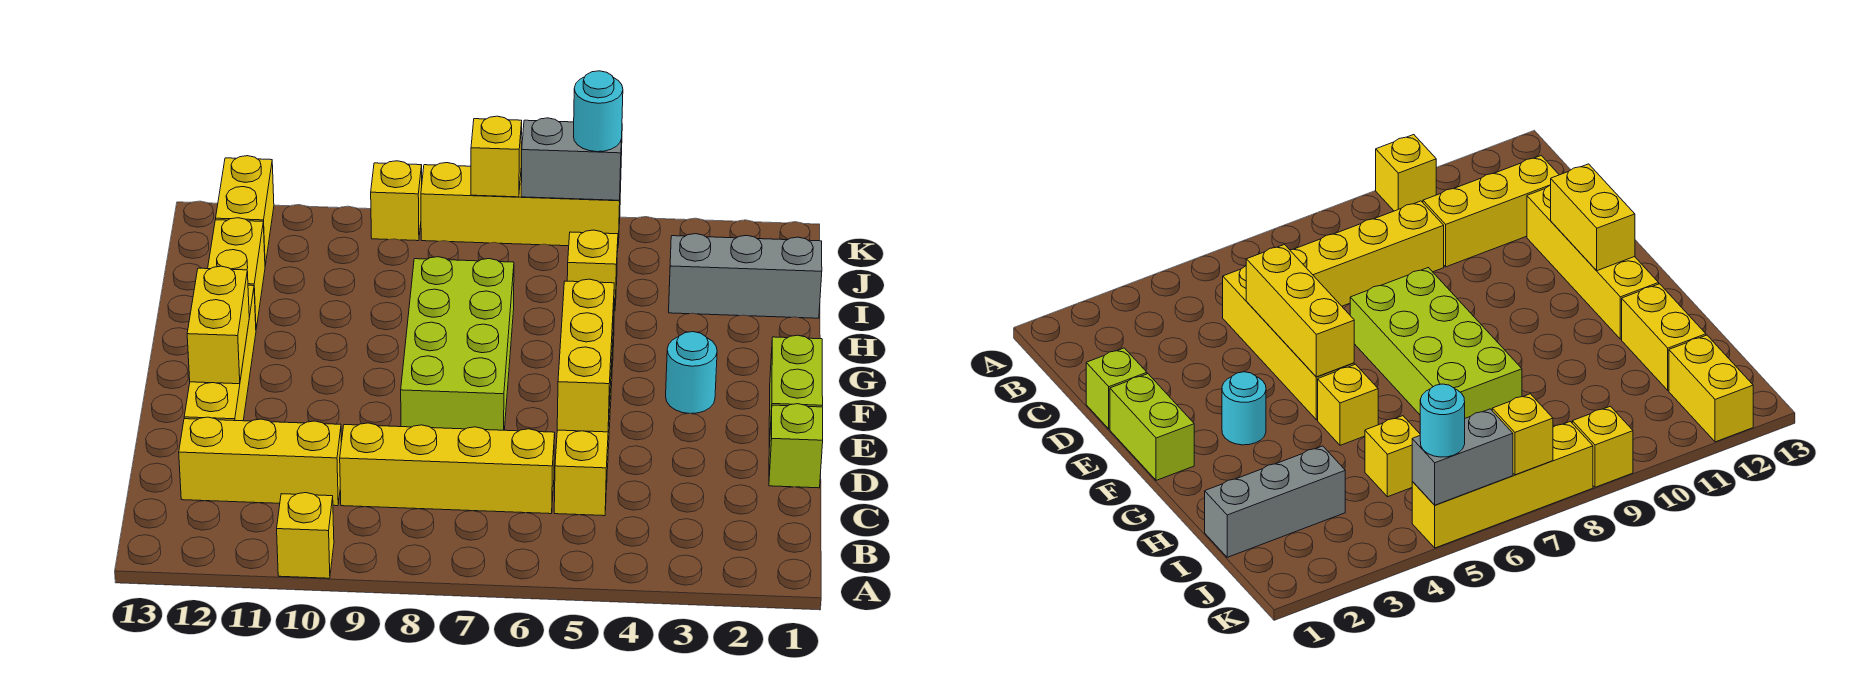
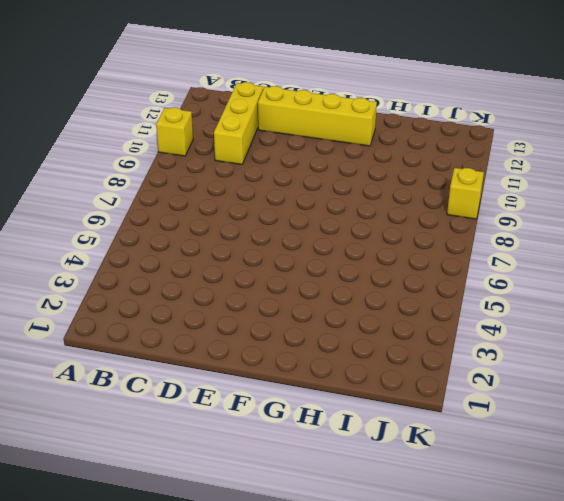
none -> yellow brick C5:F5 level 1
none -> yellow brick C6:C9 level 1
none -> lime brick D1 level 1

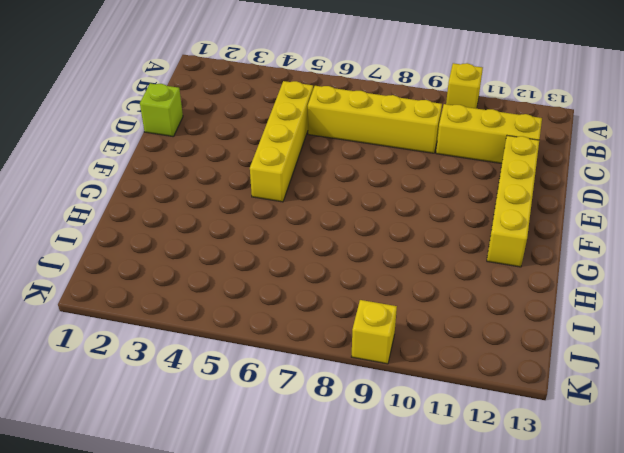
none -> lime brick E1:F1 level 1
none -> lime brick E7:H8 level 1
none -> cyan round brick F3 level 1

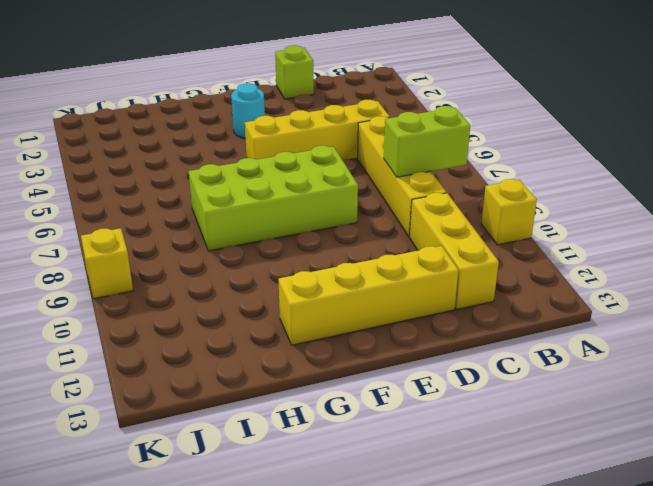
lime brick B8:C8 level 2 -> lime brick E1:F1 level 1
none -> yellow brick G5 level 1
none -> yellow brick H12:I12 level 1
none -> grey brick I1:I3 level 1

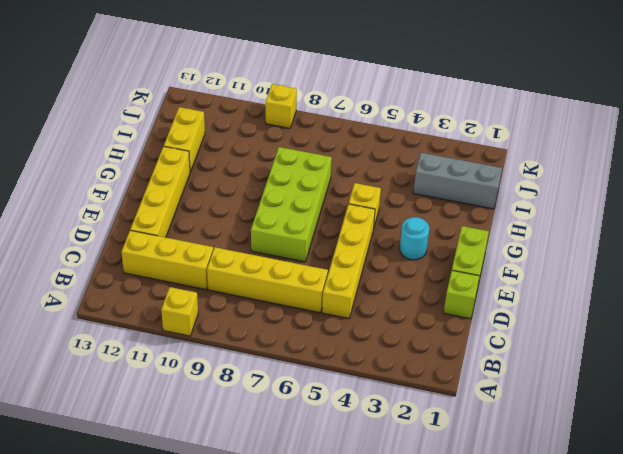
none -> yellow brick I5 level 1
none -> yellow brick J12:K12 level 1
none -> yellow brick K5:K8 level 1

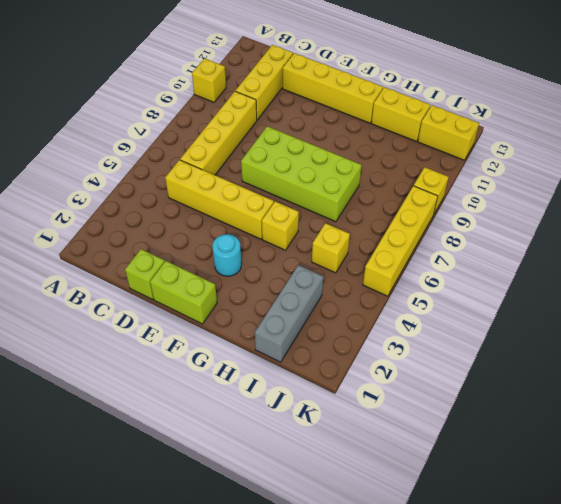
none -> yellow brick D5:F5 level 2
none -> yellow brick E12:F12 level 2
none -> grey brick K5:K6 level 2

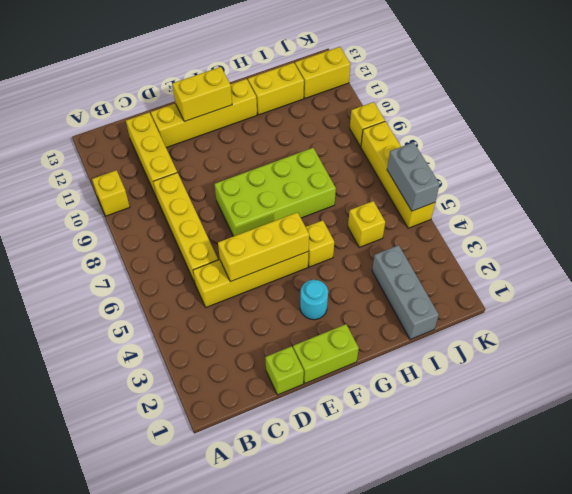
none -> yellow brick K7 level 2
none -> cyan round brick K5 level 3

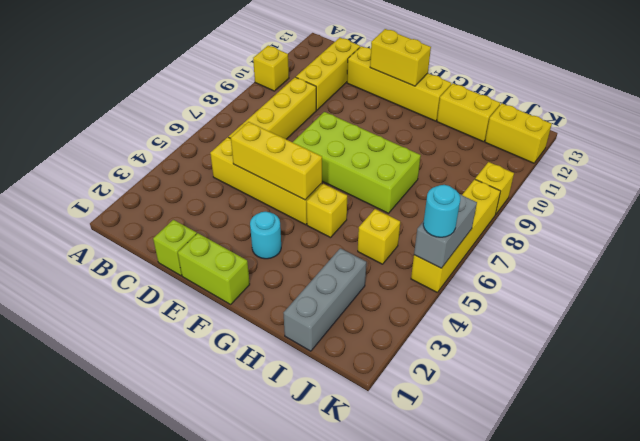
none -> yellow brick K7 level 2

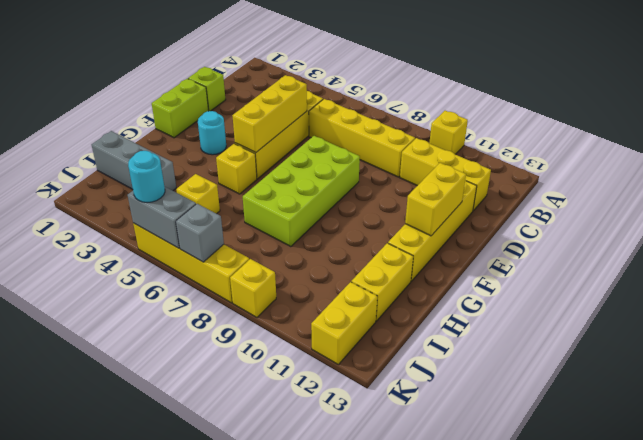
grey brick K7 level 2 -> yellow brick K7 level 2

